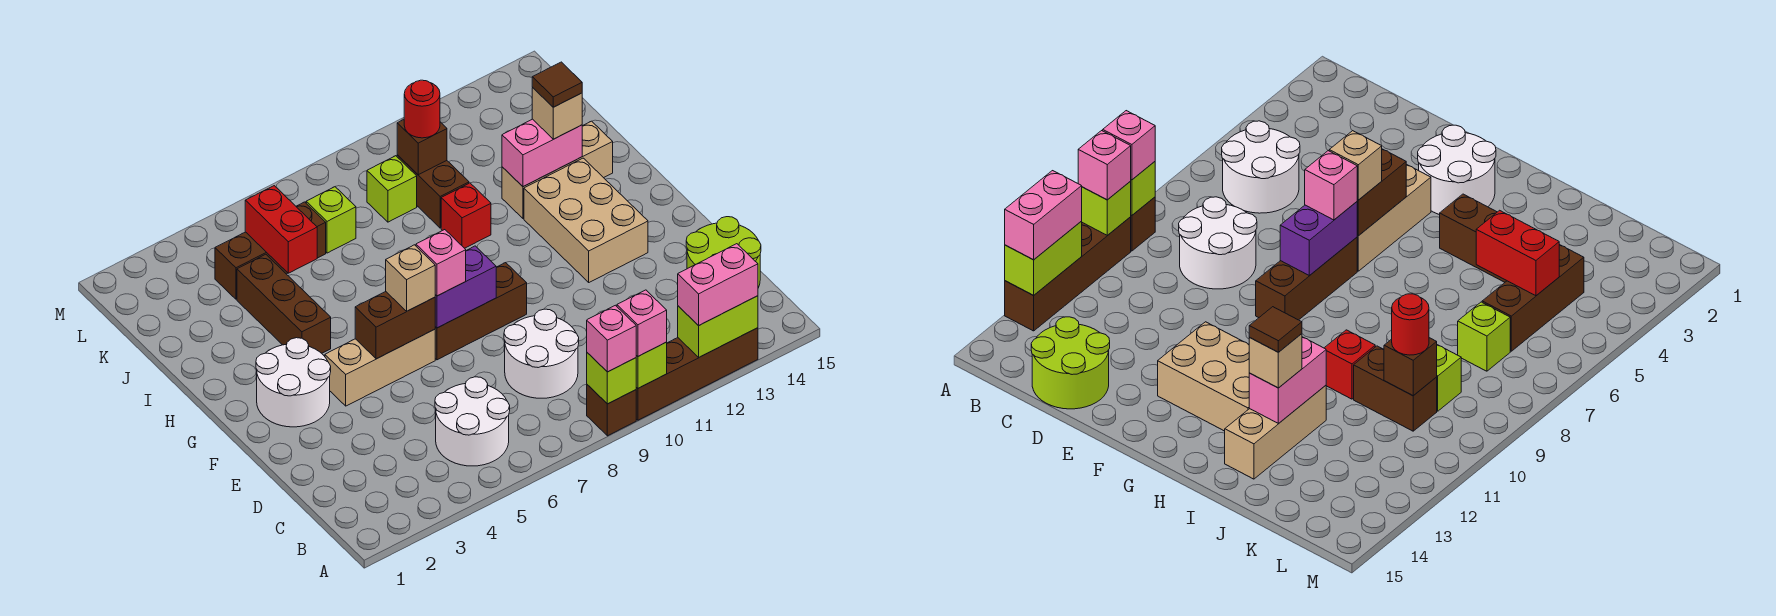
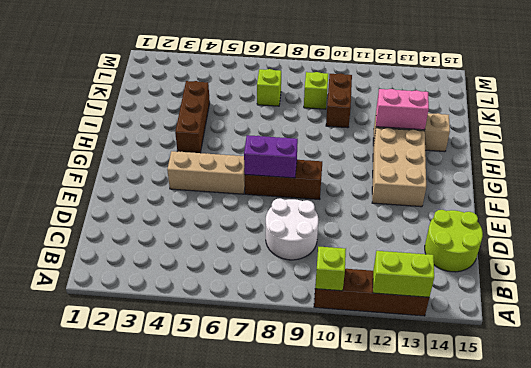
none -> brown brick A9 level 1
none -> white round brick B5:C6 level 1
none -> white round brick F2:G3 level 1
none -> red brick I10 level 1

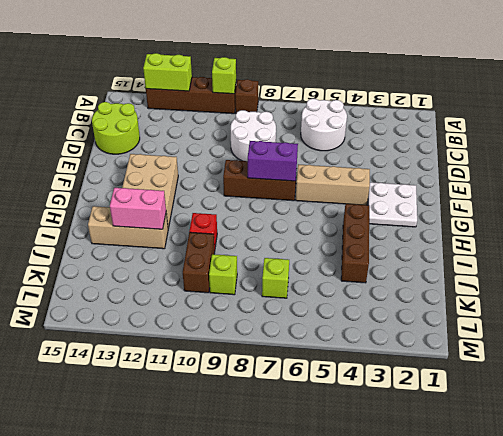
white plate F2:G3 level 1 -> white round brick F2:G3 level 1
none -> brown brick K4:K6 level 1
none -> lime brick A9 level 2
none -> brown brick F5:F6 level 2
none -> red brick J5:K5 level 2

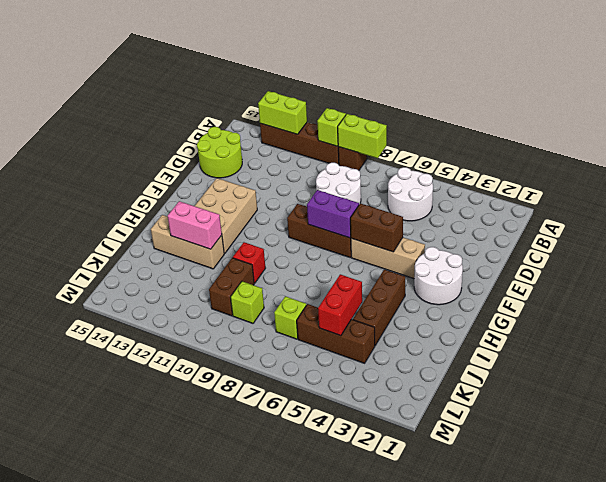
lime brick A8:A9 level 2 -> lime brick A9 level 2
none -> brown brick K10 level 2
none -> pink brick A9 level 3
none -> pink brick A10 level 3
none -> pink brick A12:A13 level 3

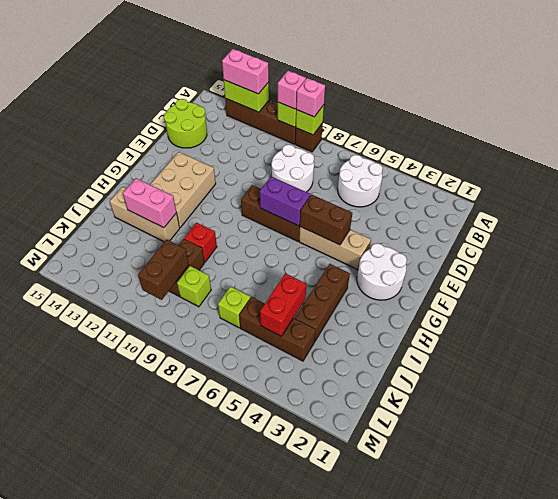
brown brick K10:L10 level 2 -> brown brick K10 level 2
none -> tan brick F6 level 3
none -> pink brick F7 level 3
none -> tan brick I13 level 3
none -> red round brick K10 level 3

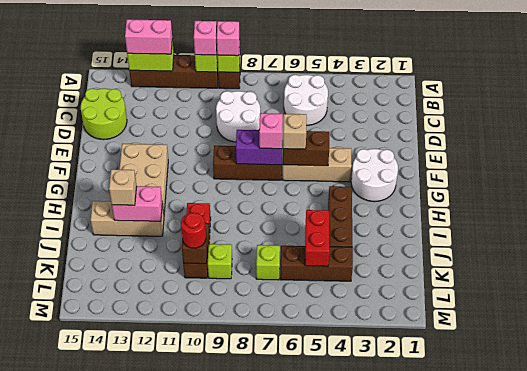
none -> brown tile I13 level 4

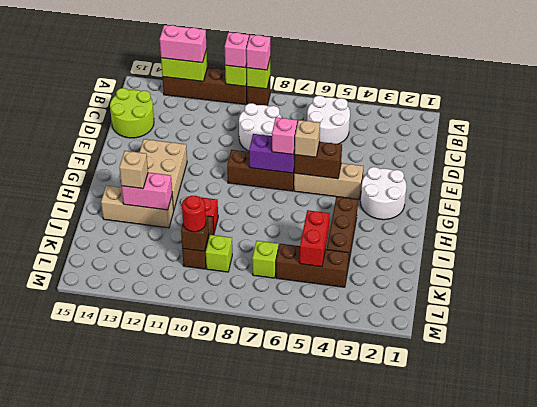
none -> brown tile I13 level 4

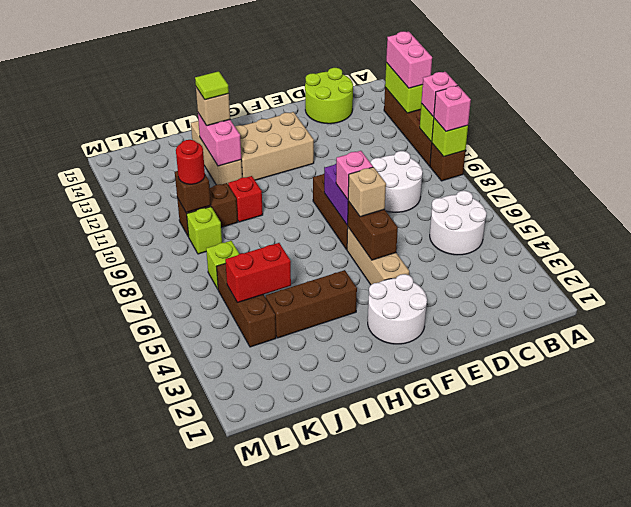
lime tile I13 level 4 -> brown tile I13 level 4

